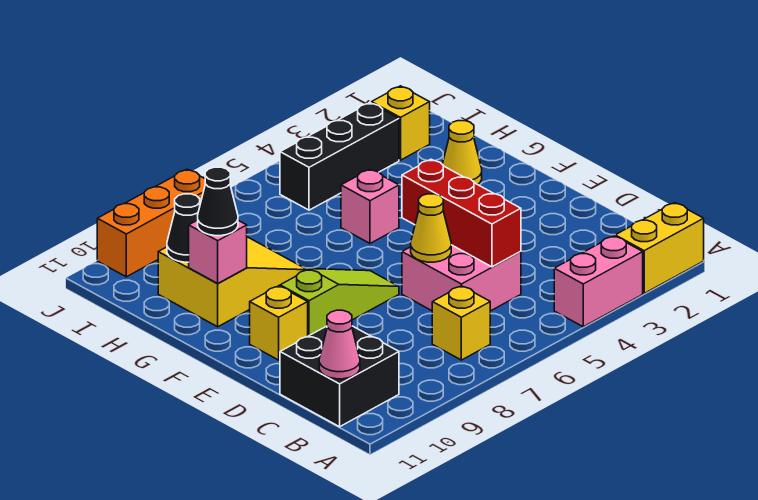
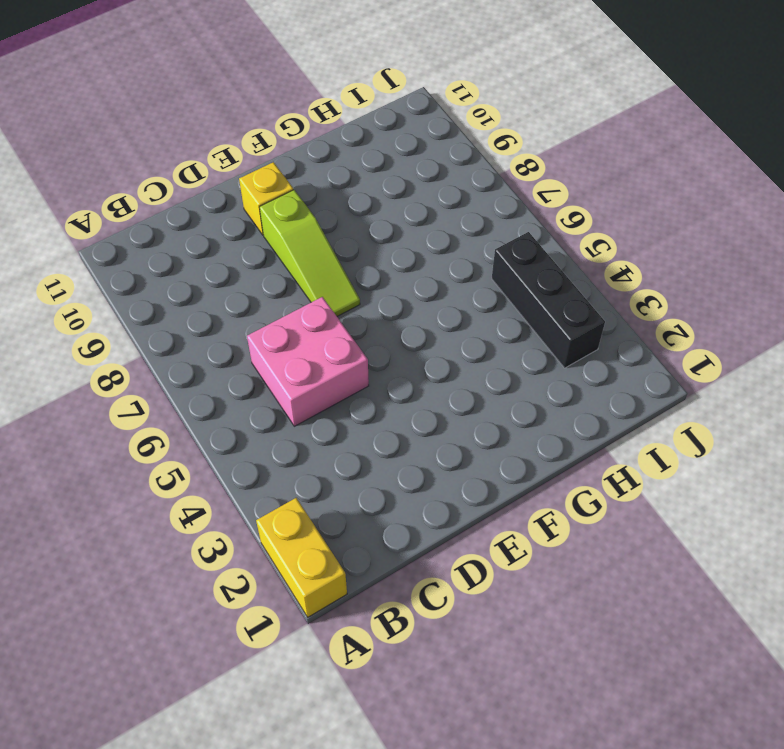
none -> pink brick A3:A4 level 1
none -> yellow brick B7 level 1
none -> black brick B10:C11 level 1

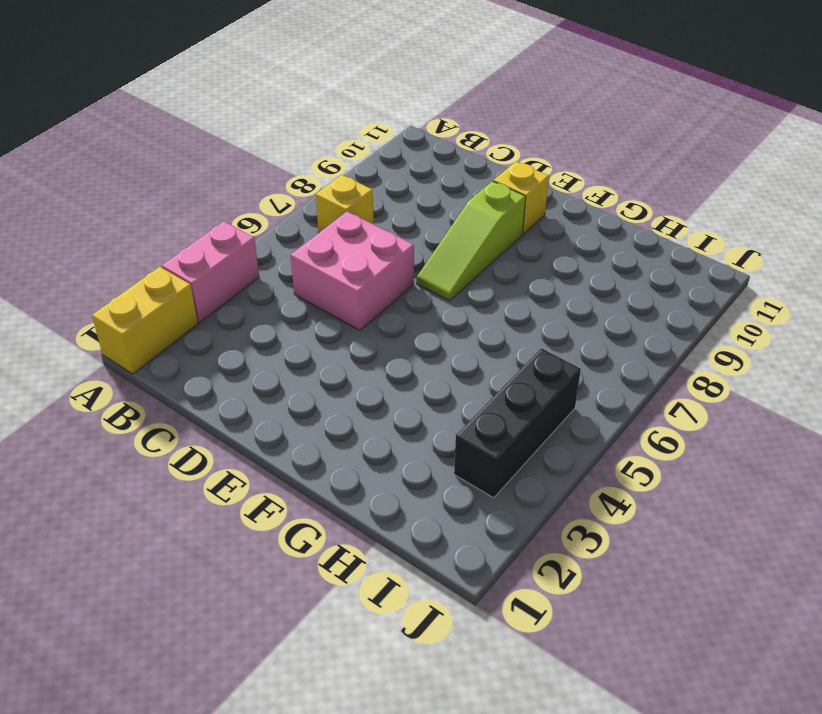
none -> black brick B10:C11 level 1
none -> yellow cone G2 level 1
none -> pink brick G5 level 1

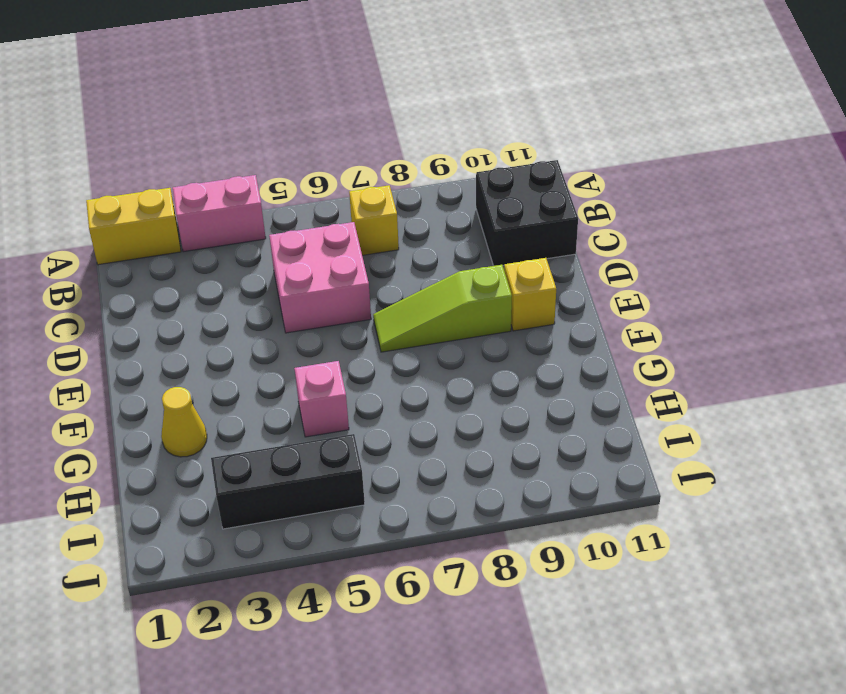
none -> yellow slope G8:H10 level 1 top 10
none -> yellow brick I2 level 1
none -> orange brick J8:J10 level 1

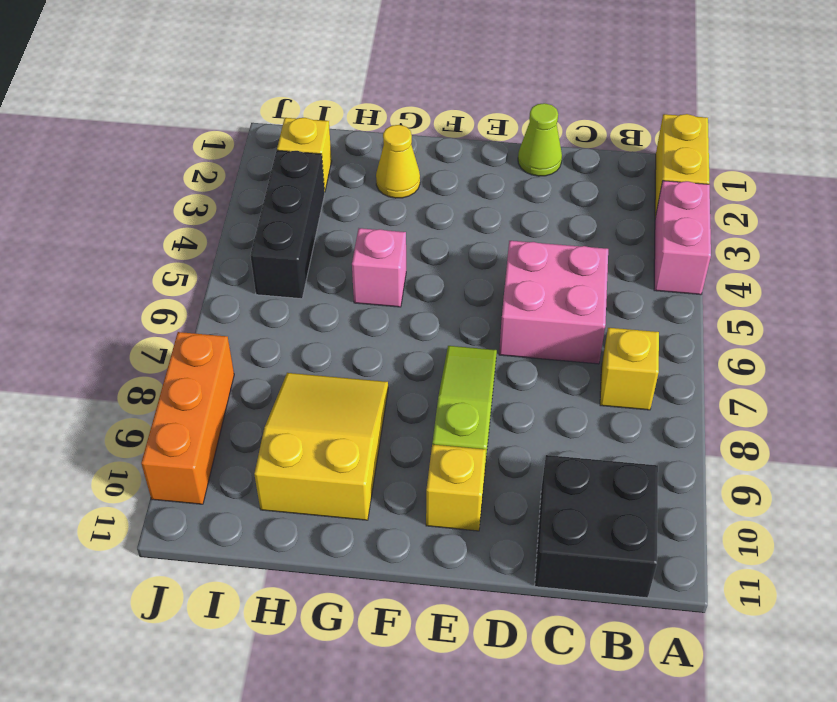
lime cone D1 level 1 -> none
none -> pink cone B11 level 2
none -> red brick C5:E5 level 2
none -> yellow cone D6 level 2

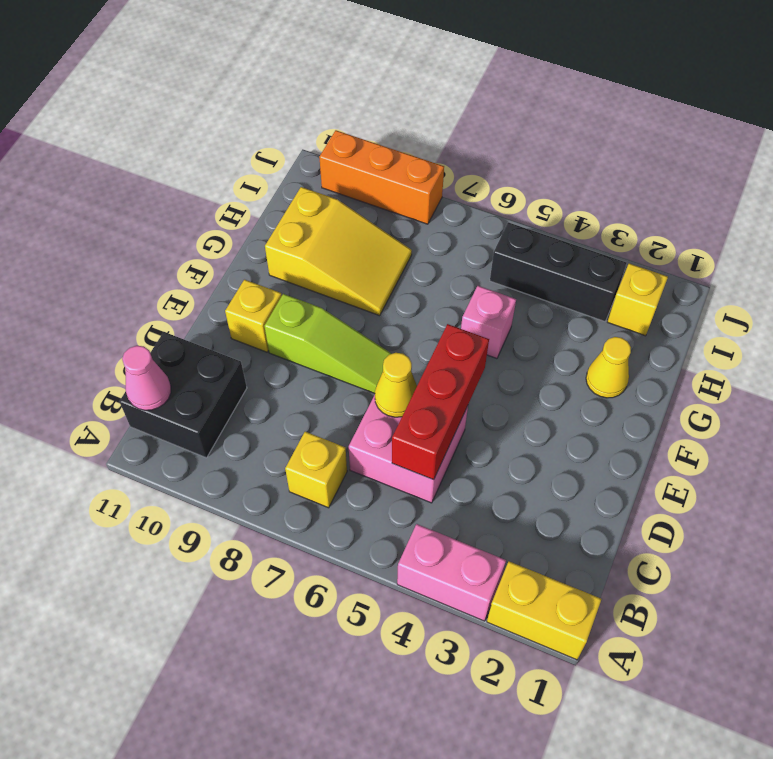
none -> pink brick G10 level 2
none -> black cone H10 level 2
none -> black cone G10 level 3

